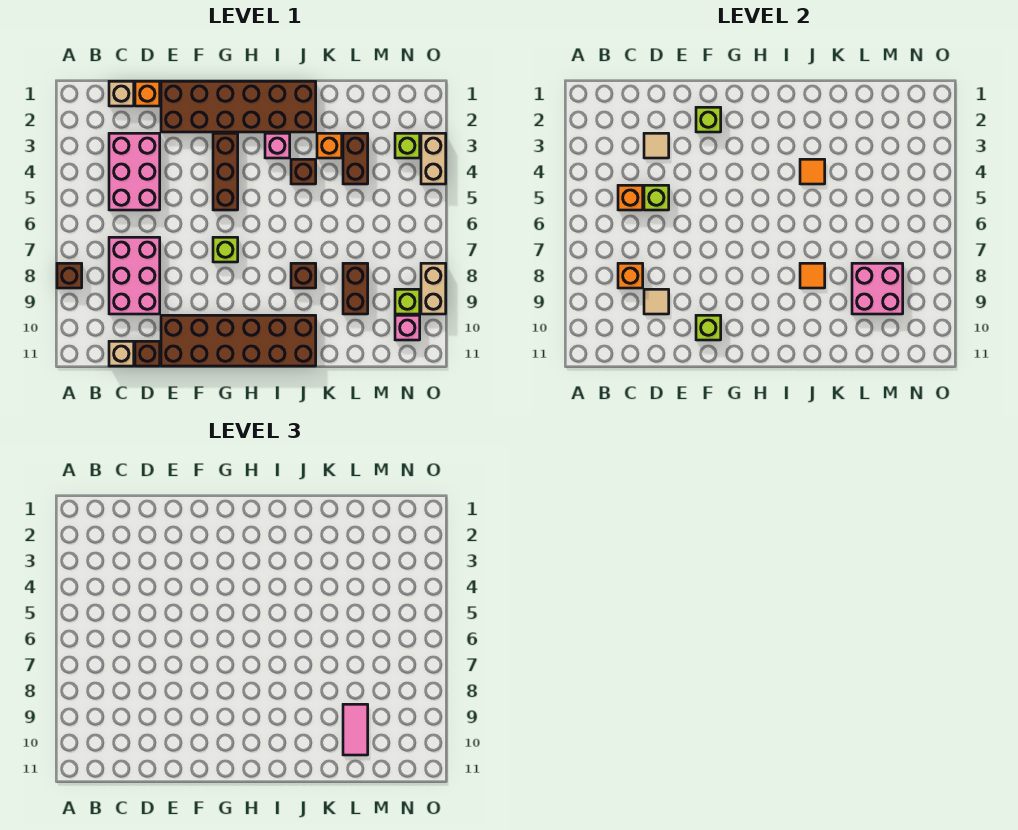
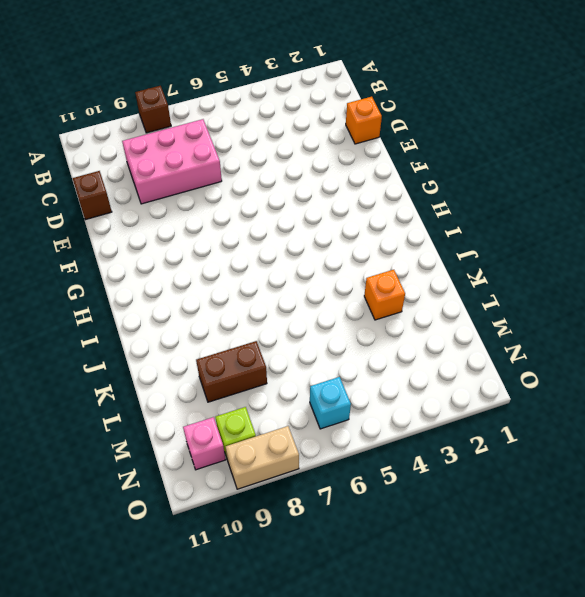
cyan brick N6 level 1 -> none
none -> tan brick C1 level 1
none -> pink brick C3:D5 level 1
none -> tan brick C11 level 1
none -> brown brick E1:J2 level 1

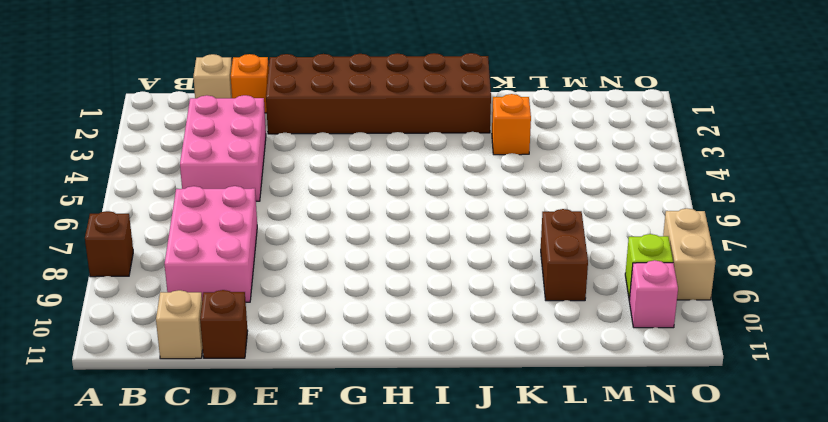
none -> brown brick E10:J11 level 1
none -> brown brick G3:G5 level 1
none -> lime brick G7 level 1
none -> pink brick I3 level 1

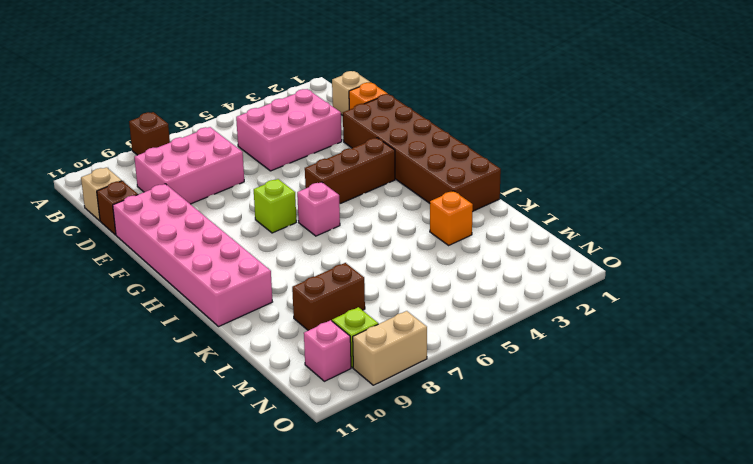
pink brick E10:J11 level 1 -> brown brick E10:J11 level 1
pink brick H6 level 1 -> pink brick I3 level 1
none -> brown brick J4 level 1
none -> brown brick J8 level 1
none -> brown brick L3:L4 level 1
none -> lime brick N3 level 1

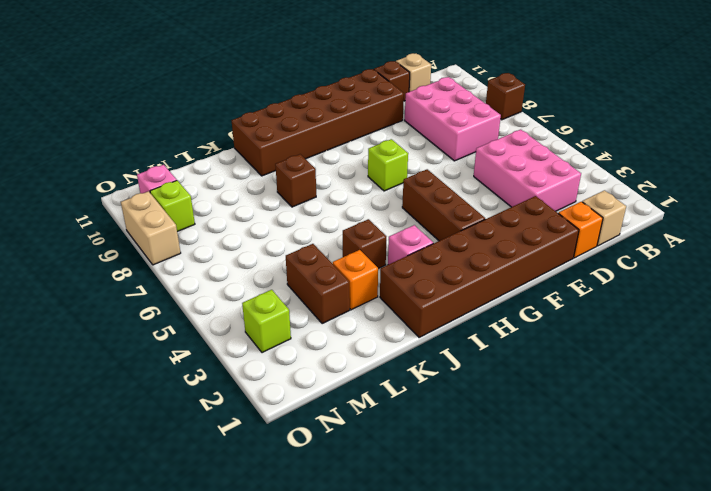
none -> brown brick L8:L9 level 1
none -> tan brick O3:O4 level 1
none -> orange brick C5 level 2
none -> orange brick C8 level 2

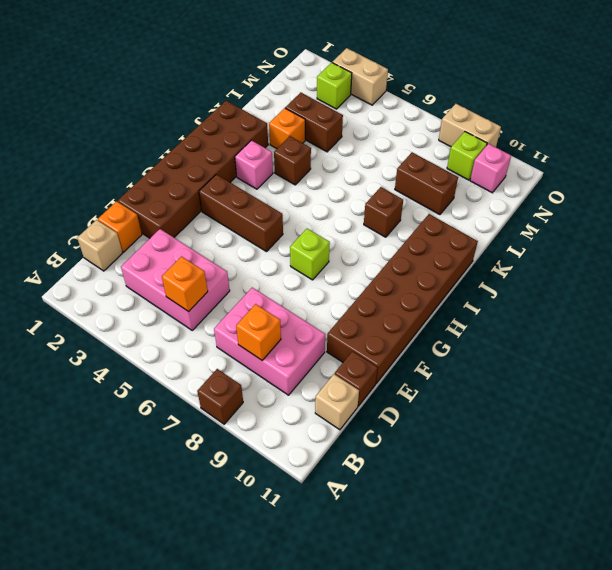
none -> tan tile D3 level 2
none -> lime brick D5 level 2
none -> tan tile D9 level 2
none -> lime brick F2 level 2

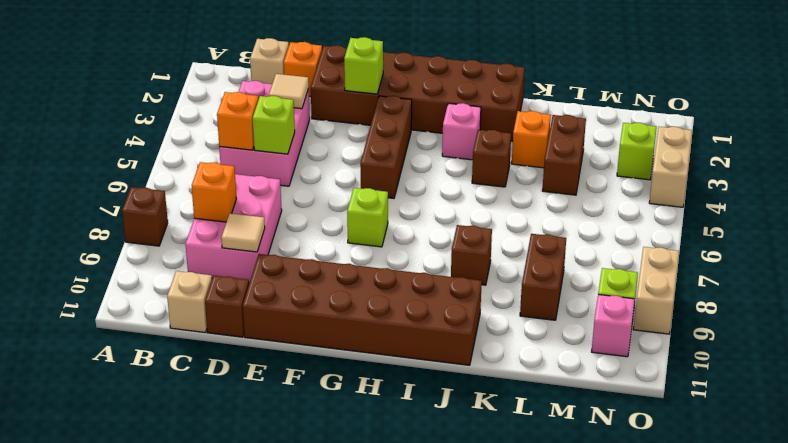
none -> lime brick F10 level 2
none -> orange tile J4 level 2
none -> orange tile J8 level 2
none -> pink brick L8:M9 level 2

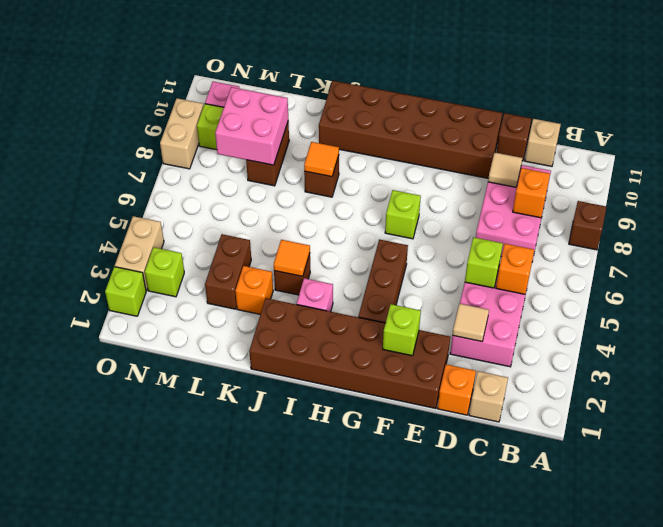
lime brick O2 level 1 -> lime brick F10 level 2
none -> pink tile L9:L10 level 3

